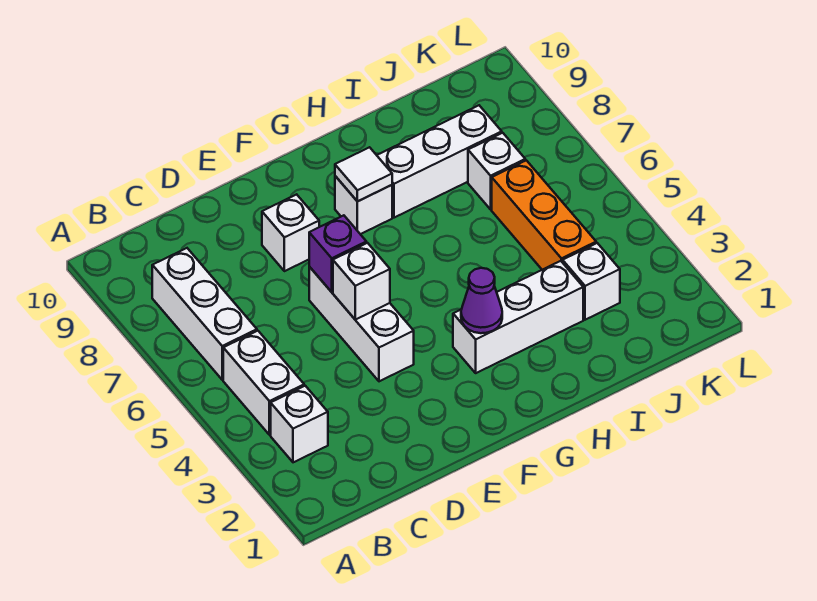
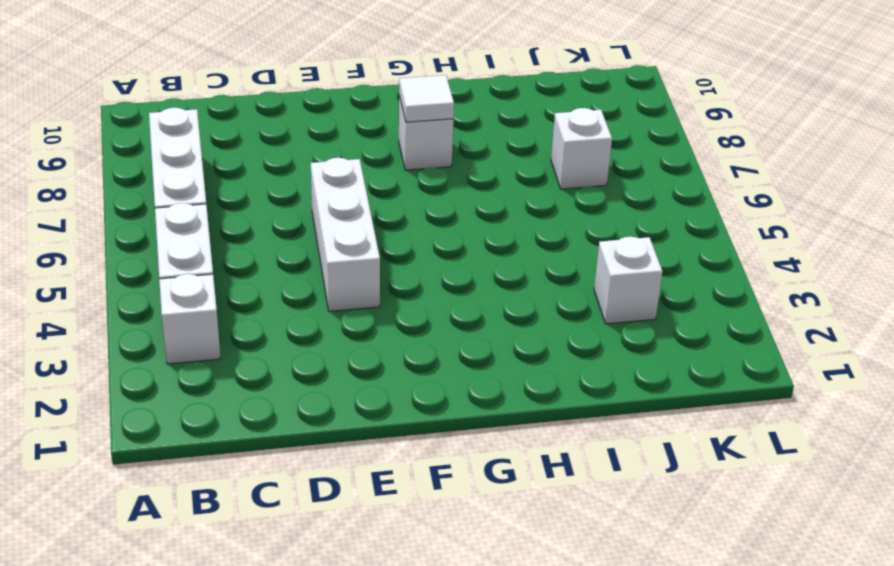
none -> white brick E8 level 1
none -> white brick G3:I3 level 1
none -> white brick H8:J8 level 1

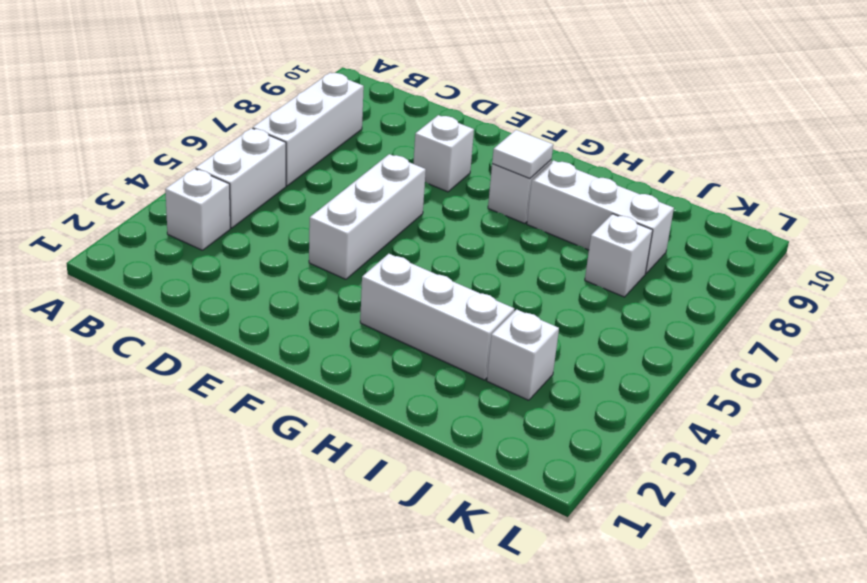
none -> orange brick J4:J6 level 1
none -> white brick E5 level 2
none -> purple brick E6 level 2

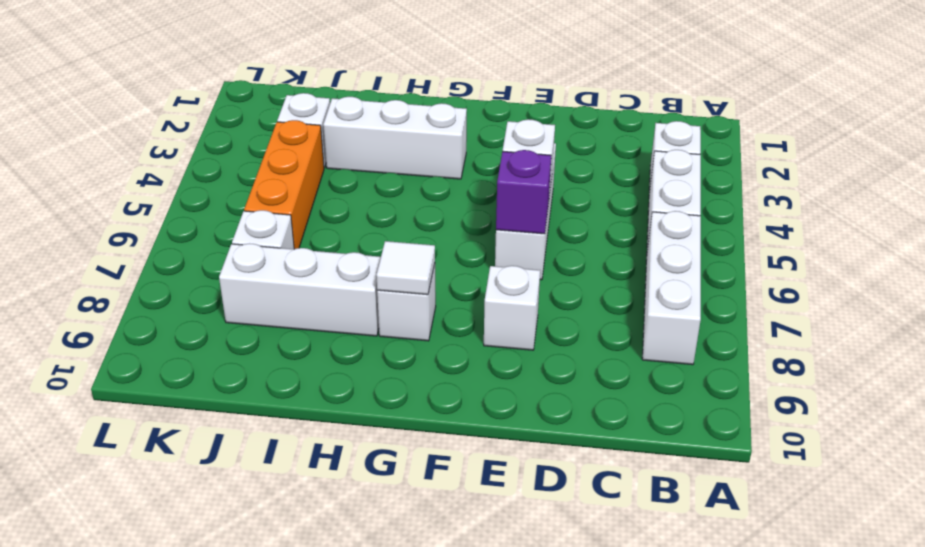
none -> purple cone G3 level 2

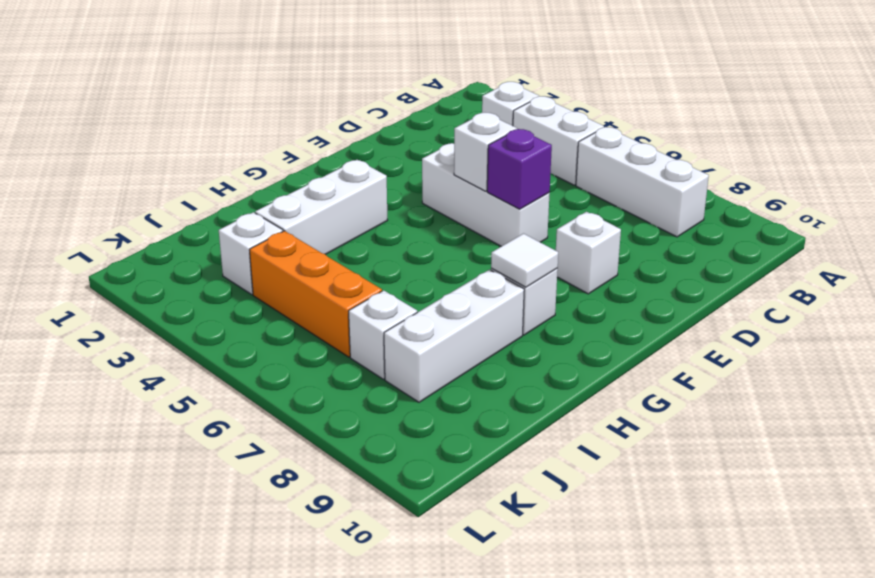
none -> purple cone G3 level 2

